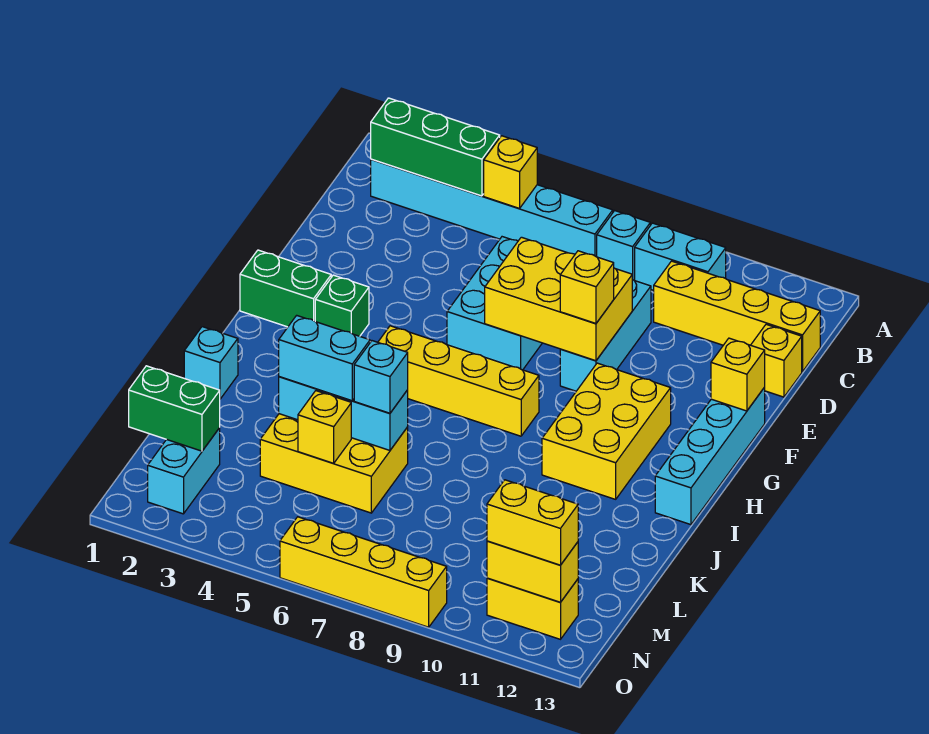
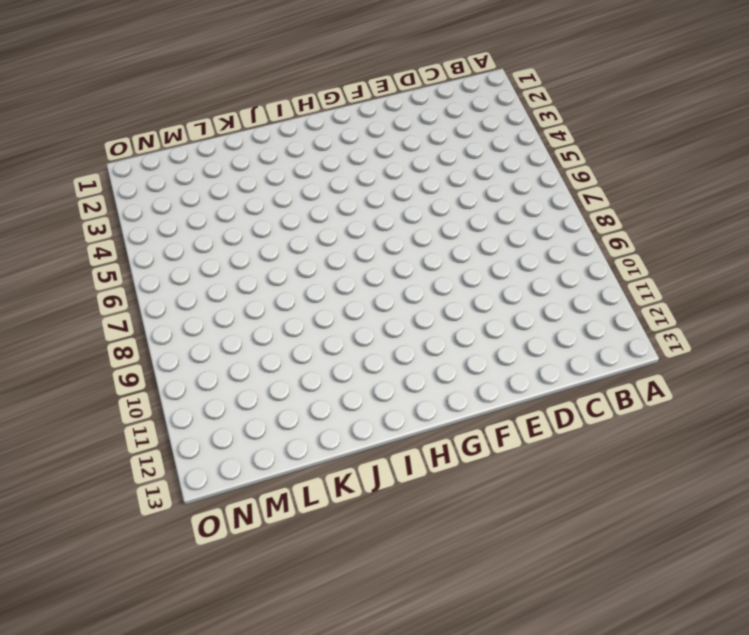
none -> cyan brick B2:B7 level 1
none -> cyan brick B8 level 1
none -> cyan brick B9:B10 level 1

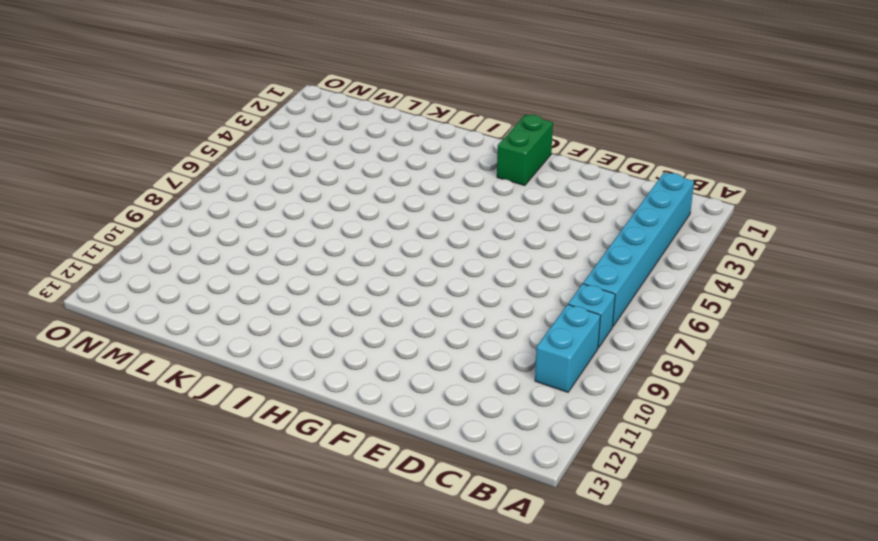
none -> yellow brick C10:C13 level 1
none -> cyan brick D6:F7 level 1
none -> cyan brick D9:F9 level 1

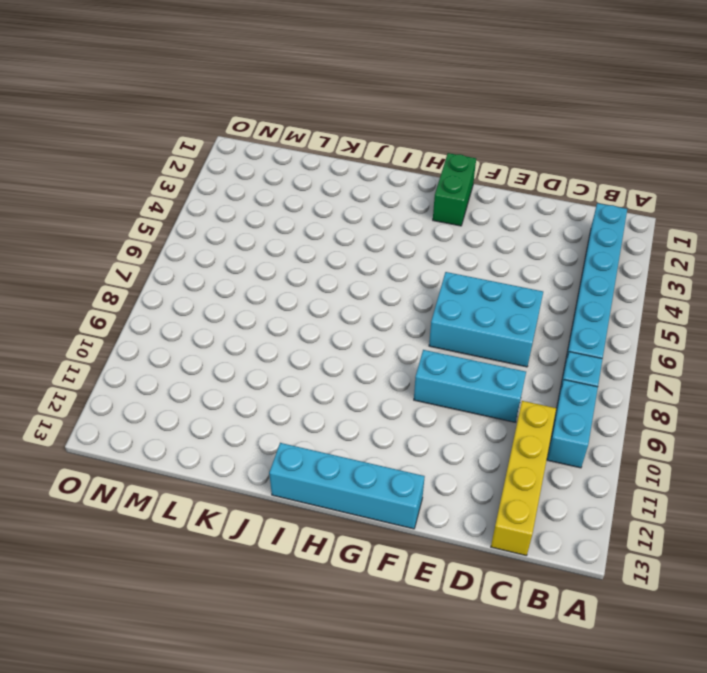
none -> yellow brick D13 level 1
none -> green brick G3 level 1
none -> yellow brick G10:I11 level 1

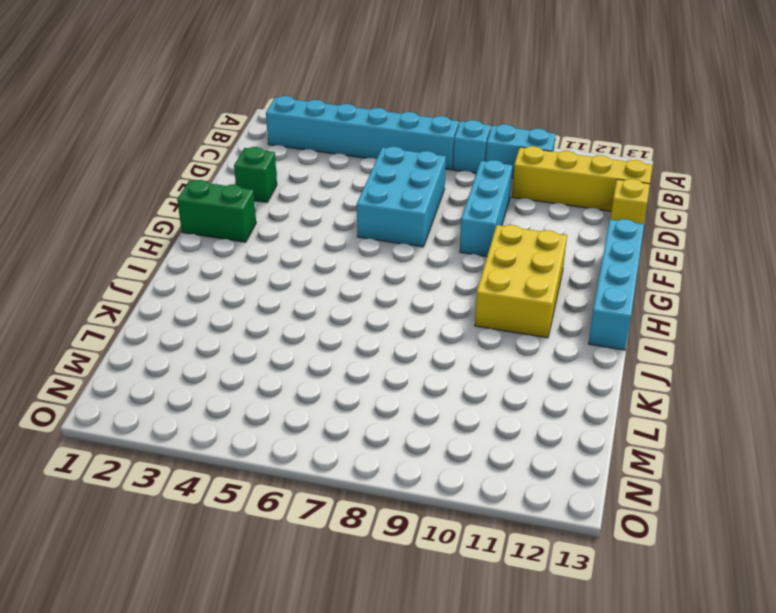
green brick E2 level 1 -> green brick G3 level 1
none -> yellow brick H5:H8 level 1
none -> cyan brick J1 level 1
none -> yellow brick K4:L6 level 1

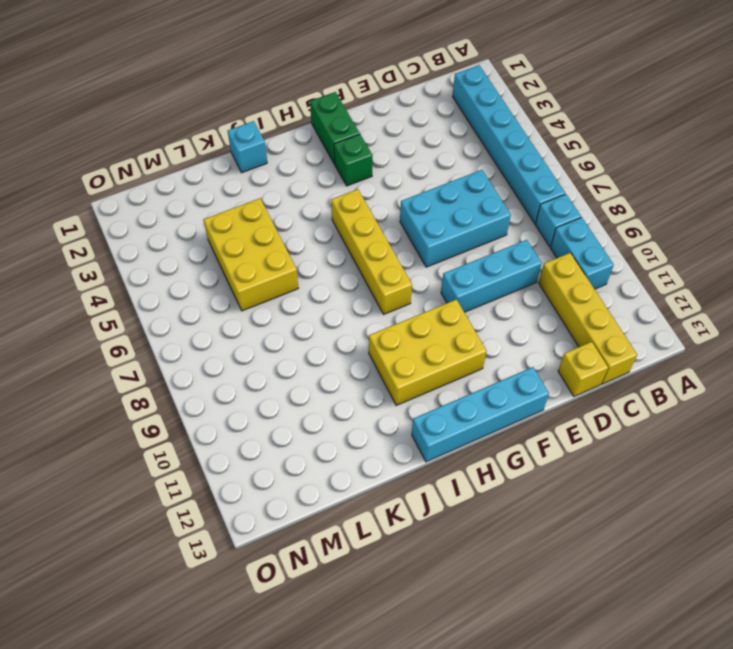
none -> cyan brick M2:N2 level 1
none -> yellow brick N11:N12 level 1
none -> yellow brick O6:O9 level 1

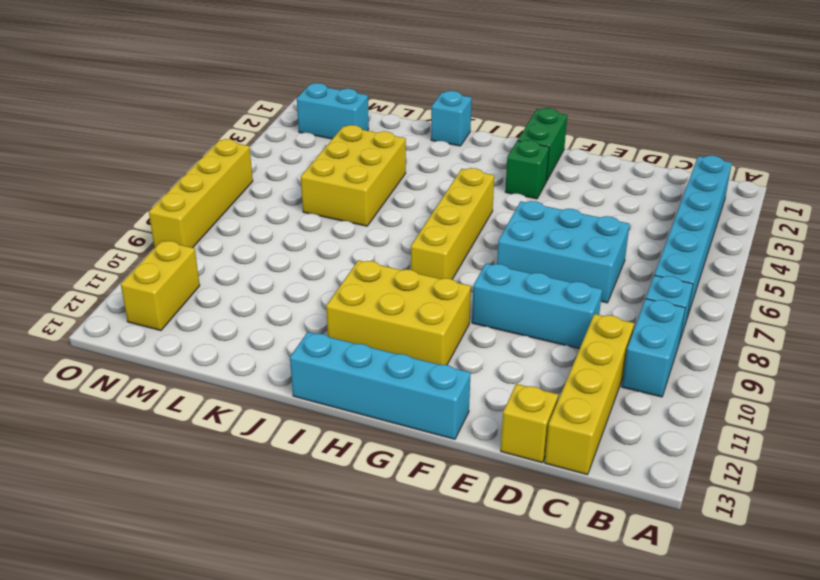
none -> green brick B2:B4 level 2
none -> yellow brick B5 level 2
none -> yellow brick E7:F9 level 2

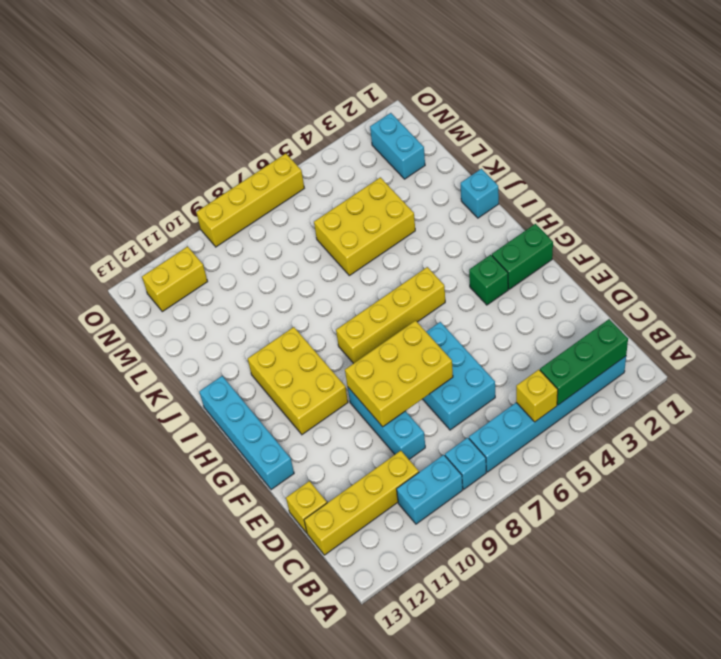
none -> yellow brick F13 level 2
none -> cyan brick K4:K6 level 2
none -> yellow brick L5 level 2

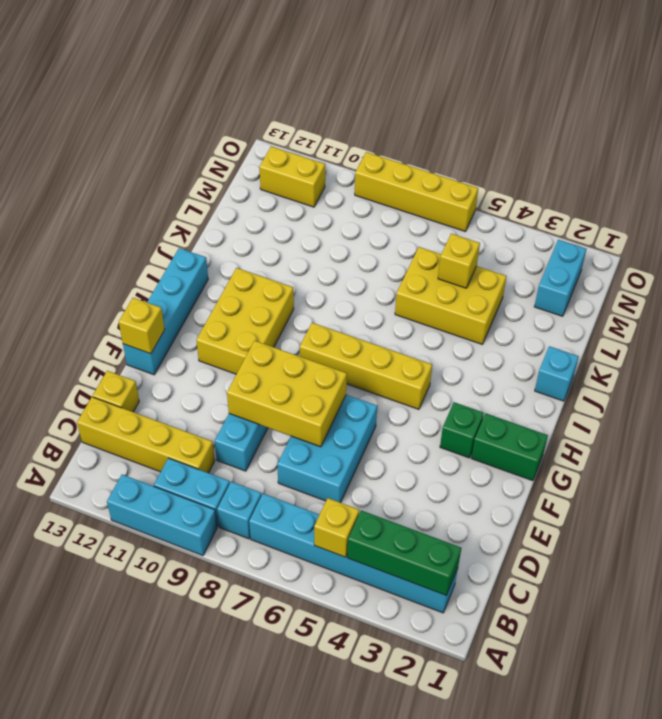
cyan brick A9:A11 level 1 -> cyan brick K4:K6 level 2
none -> green brick M1:M2 level 2
none -> yellow brick N11:N12 level 2
none -> yellow brick F9 level 3

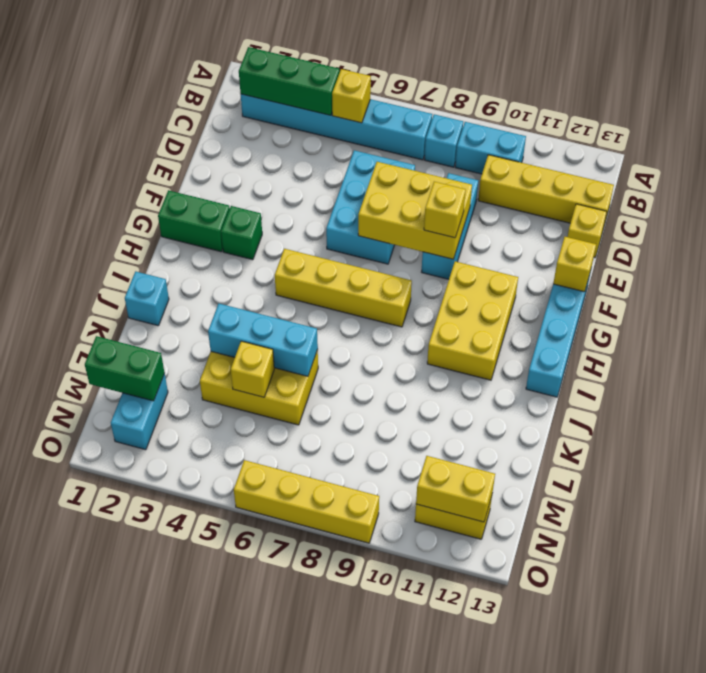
none -> cyan brick K4:K5 level 3
none -> cyan brick K6 level 3
none -> yellow brick N11:N12 level 3

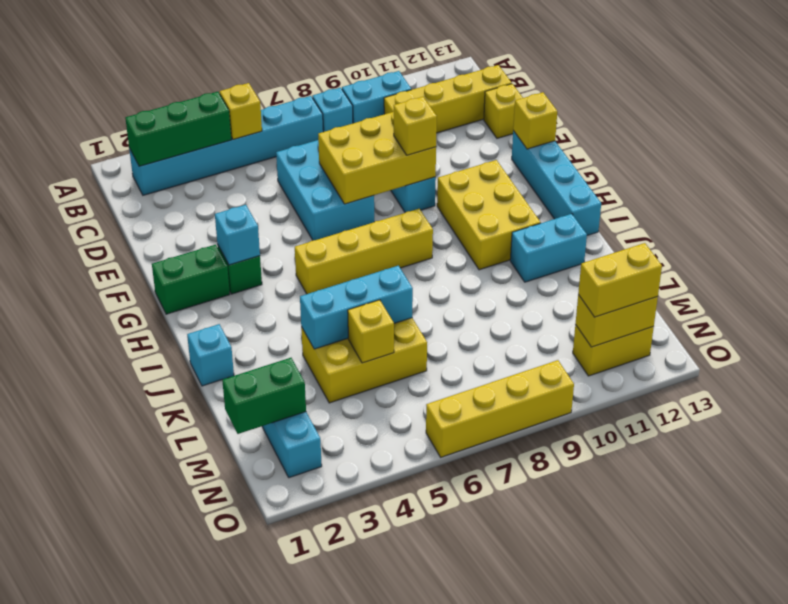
cyan brick G3 level 2 -> cyan brick K6 level 3
cyan brick J11:J12 level 1 -> cyan brick K4:K5 level 3

